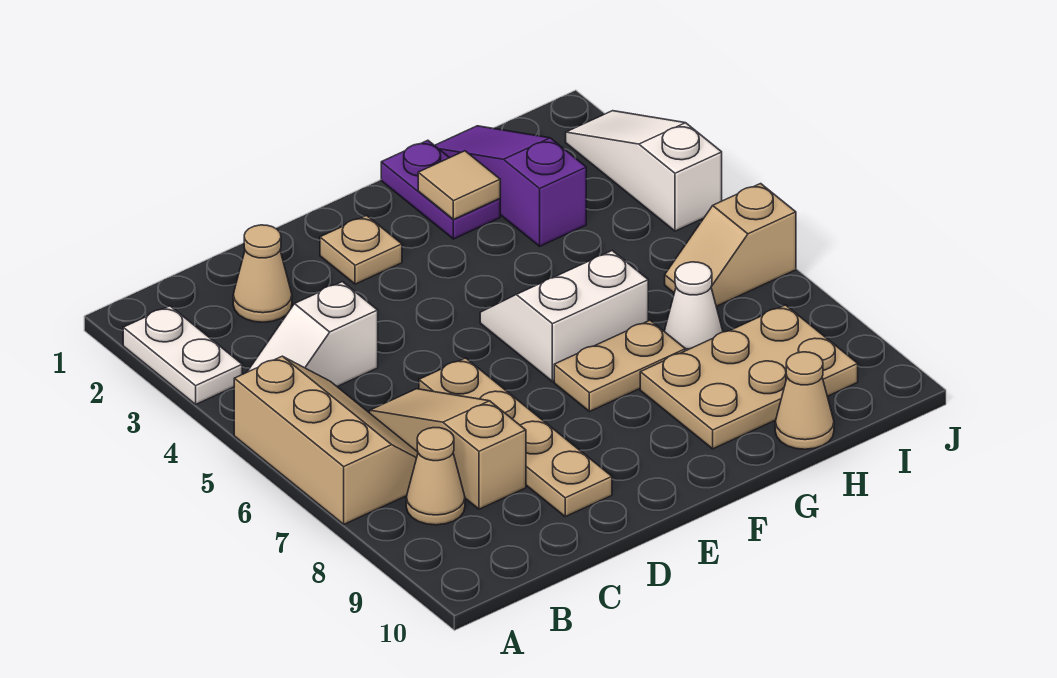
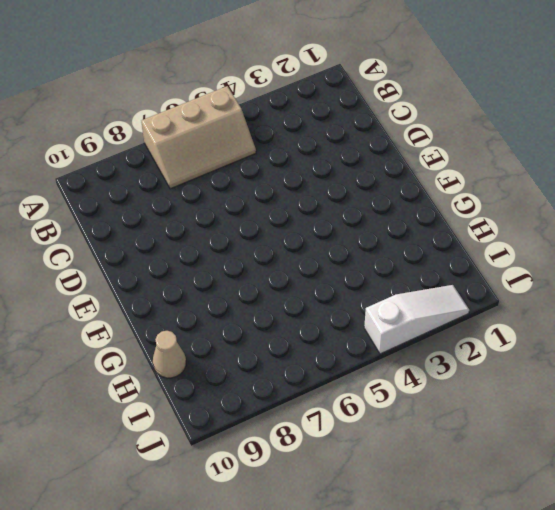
none -> white plate A2:A3 level 1
none -> white slope B4:C4 level 1 top C
none -> tan cone B8 level 1

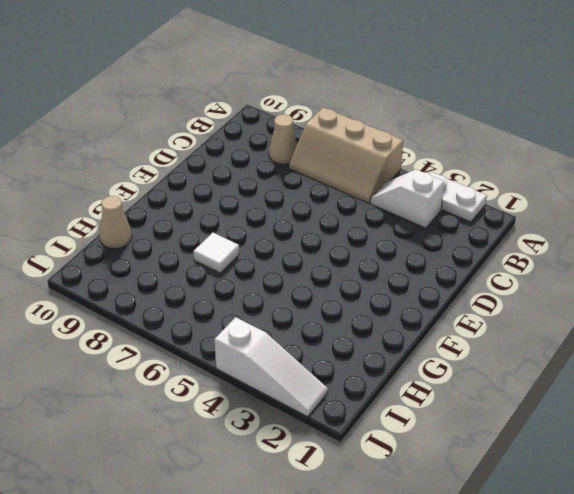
white slope B3:B4 level 1 top 3 -> white slope B4:C4 level 1 top C
white tile G7 level 1 -> tan plate F7:G7 level 1
none -> tan cone C2 level 1
none -> tan slope C6:C8 level 1 top 8
none -> tan plate D6:D9 level 1

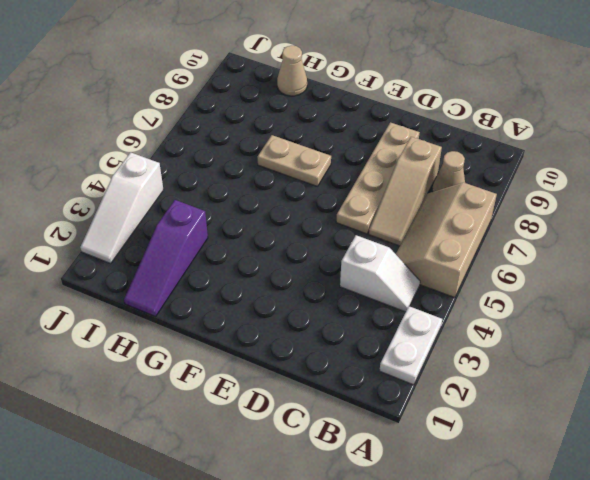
none -> tan cone C2 level 1
none -> tan plate E2 level 1
none -> white slope F5:G6 level 1 top 6

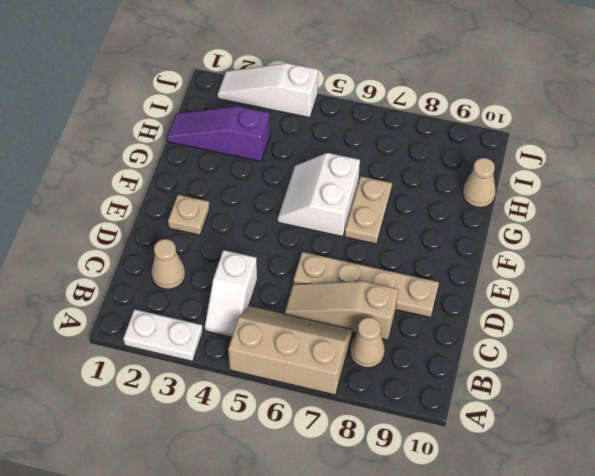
none -> purple plate G1:G2 level 1
none -> tan plate G8:I9 level 1
none -> white cone H7 level 1

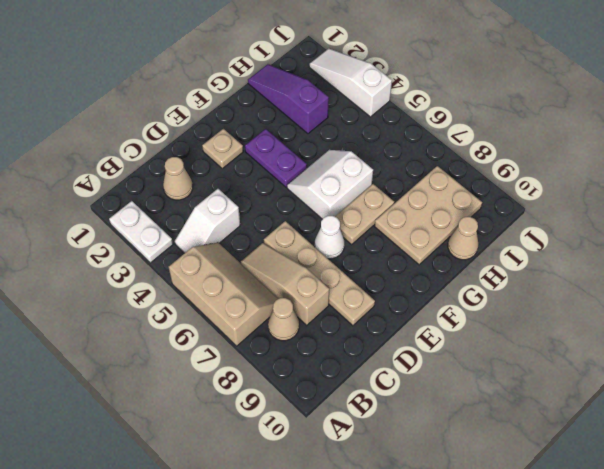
white cone E7 level 1 -> white cone H7 level 1
purple plate F3:F4 level 1 -> purple plate G1:G2 level 1
none -> tan slope I6:J6 level 1 top J
none -> tan tile G2 level 2

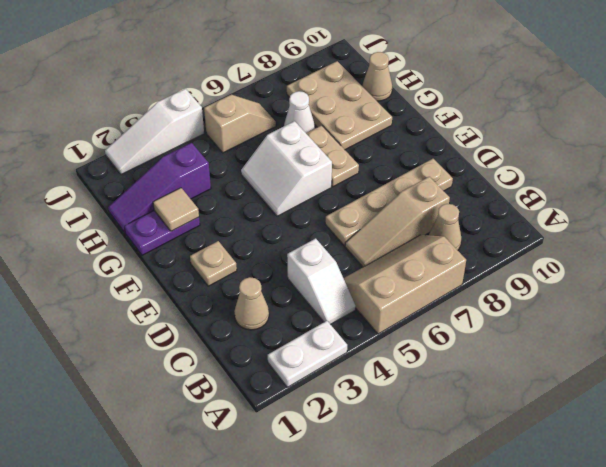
tan slope I5:I6 level 1 top 5 -> tan slope I6:J6 level 1 top J

